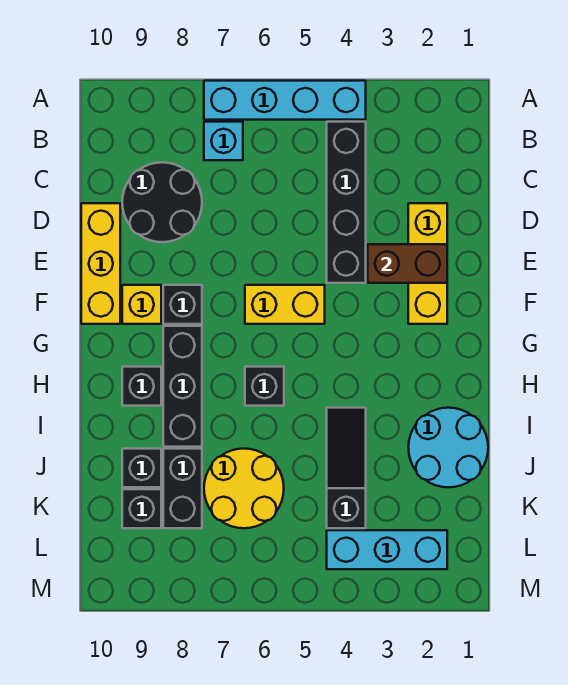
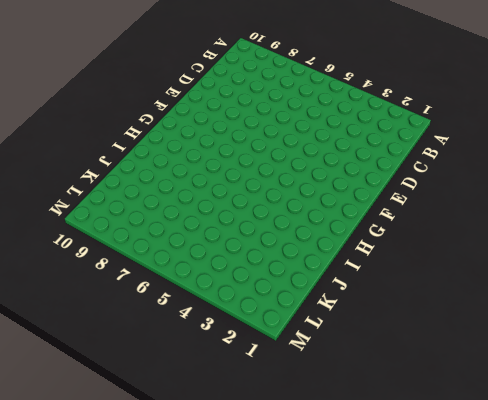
none -> cyan brick A4:A7 level 1
none -> black brick B4:E4 level 1
none -> cyan brick B7 level 1

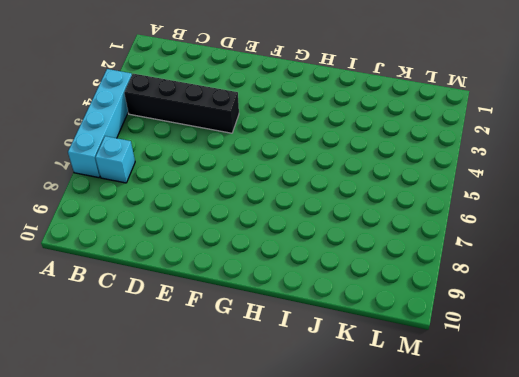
none -> black round brick C8:D9 level 1
none -> yellow brick D2:F2 level 1
none -> yellow brick D10:F10 level 1

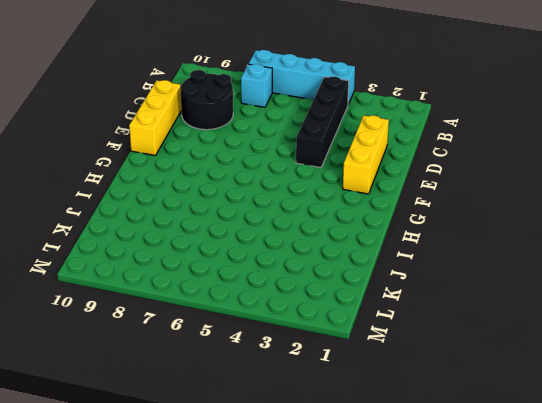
none -> yellow brick F5:F6 level 1
none -> black brick F8 level 1
none -> yellow brick F9 level 1

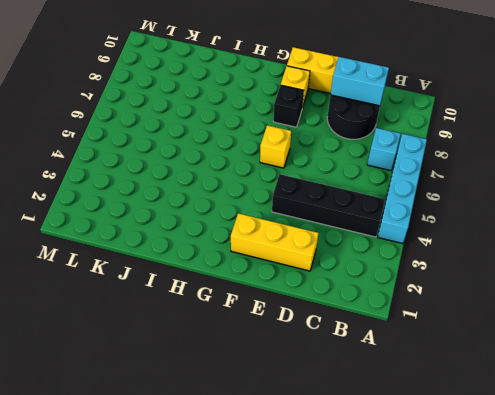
cyan brick C9:D9 level 2 -> none
yellow brick F6 level 1 -> yellow brick F5:F6 level 1
none -> black brick G8:I8 level 1
none -> black brick H6 level 1
none -> black brick H9 level 1

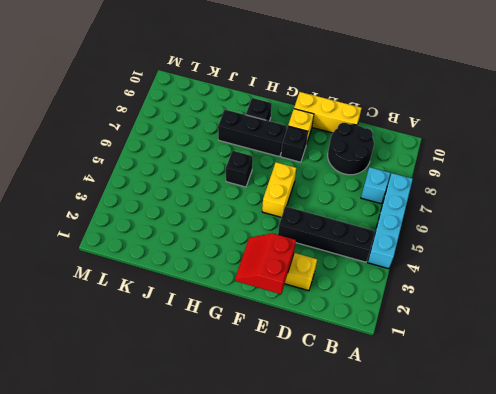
red slope E1:F2 level 2 top E -> brown brick E2:E3 level 2
none -> cyan round brick I1:J2 level 1
none -> black slope I4:K4 level 1 top K
none -> yellow round brick J6:K7 level 1

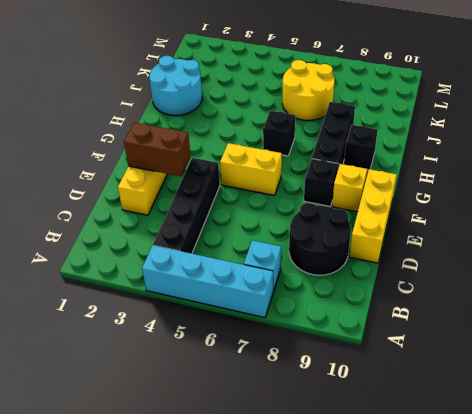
none -> black slope I4:K4 level 1 top K
none -> black brick J8:K8 level 1
none -> black brick J9 level 1

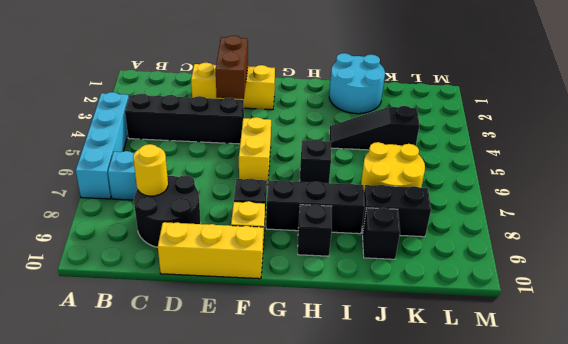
yellow round brick C8 level 2 -> none
none -> black brick K9 level 1
none -> cyan brick L2:L4 level 1

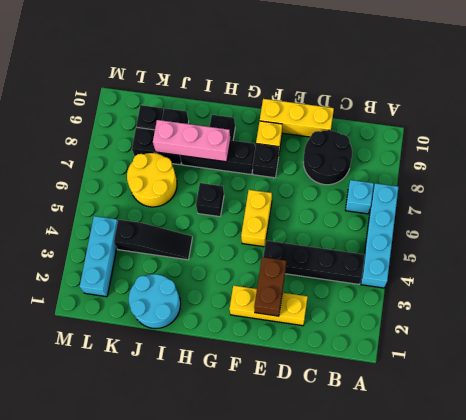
pink brick H8:J8 level 2 -> none

